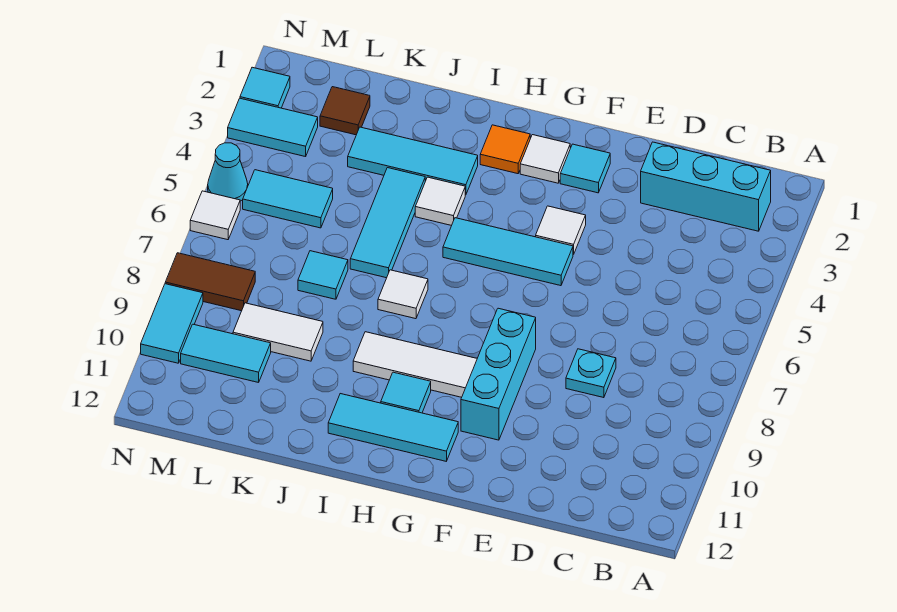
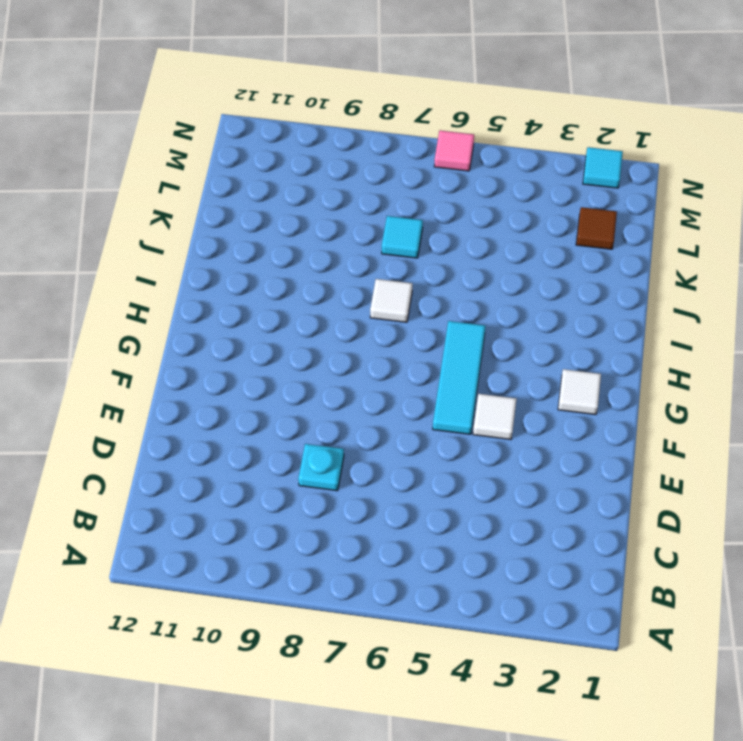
pink tile N6 level 1 -> white tile N6 level 1
none -> cyan brick B2:D2 level 1
none -> cyan tile F2 level 1
none -> cyan brick F8:F10 level 1

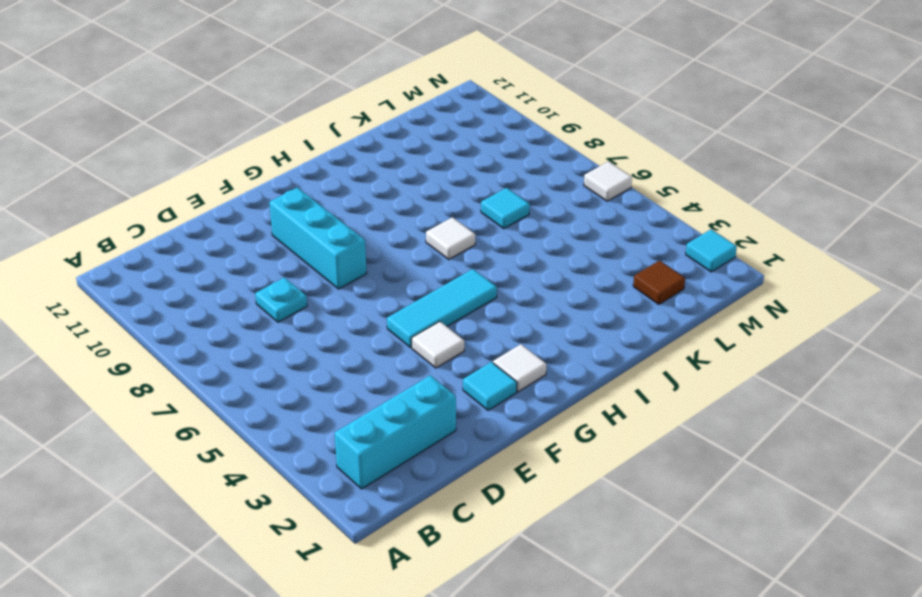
none -> white tile G9:I9 level 1
none -> cyan tile G11:I11 level 1
none -> orange tile H2 level 1

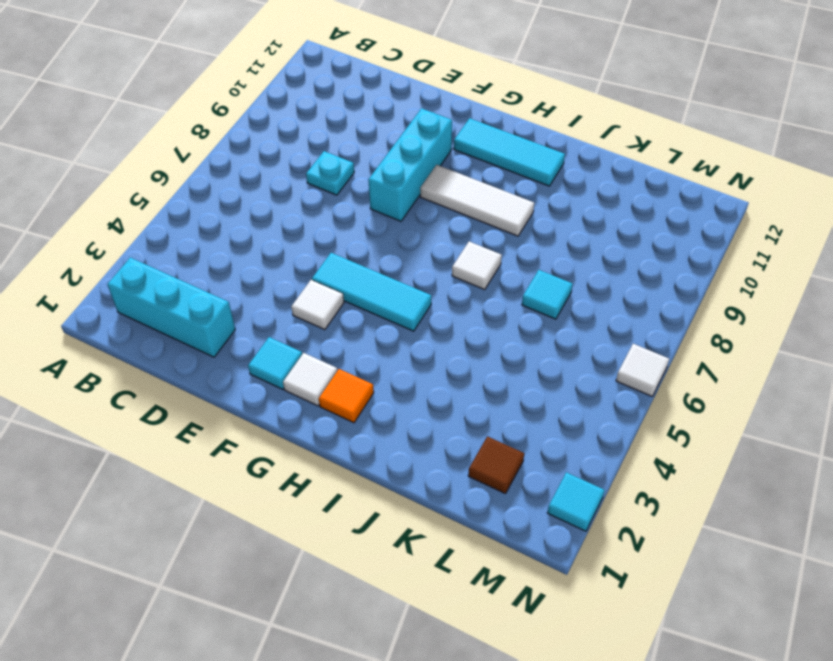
none -> cyan tile H10 level 1
none -> cyan tile I3:K3 level 1
none -> white tile I4 level 1

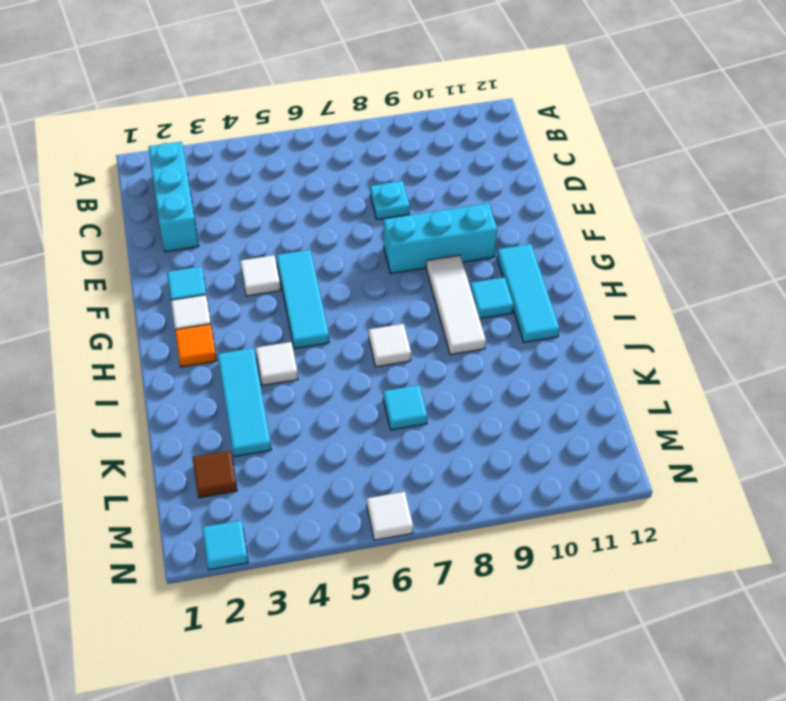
none -> cyan tile J4:J6 level 1
none -> white tile K9:L9 level 1
none -> cyan tile L5:M5 level 1

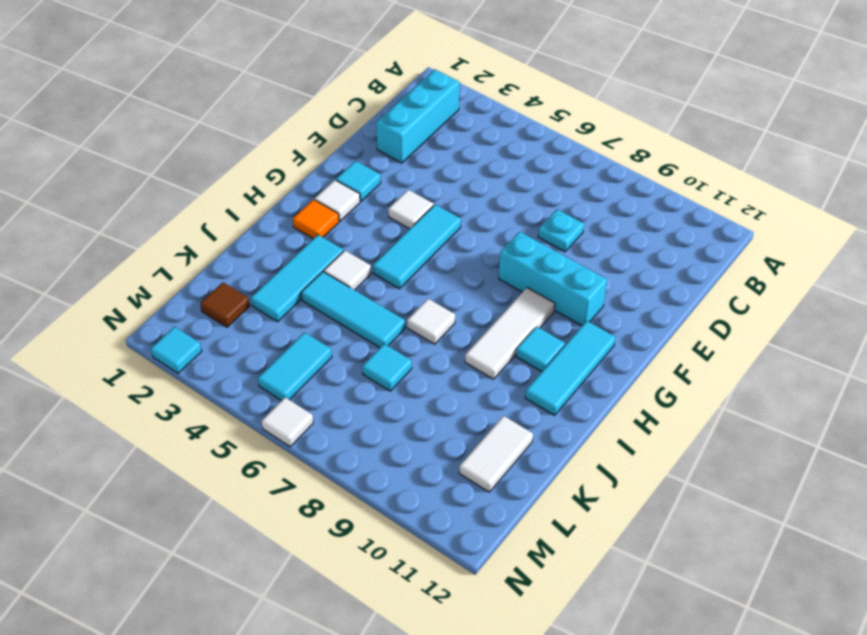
white tile K11:L11 level 1 -> white tile K9:L9 level 1
none -> cyan tile L10:M10 level 1
none -> cyan tile M3:N3 level 1
none -> brown tile M8:N8 level 1

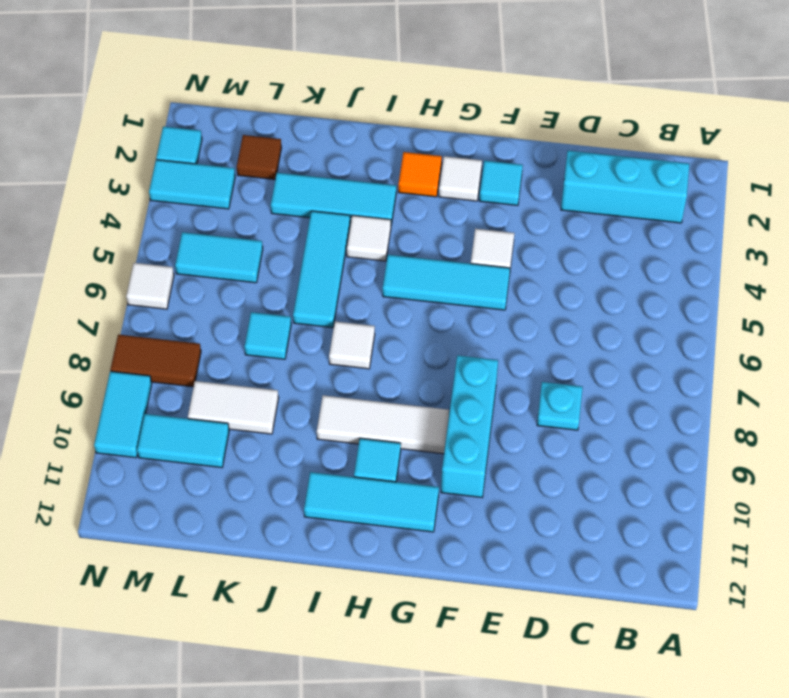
none -> cyan cone N5 level 1

